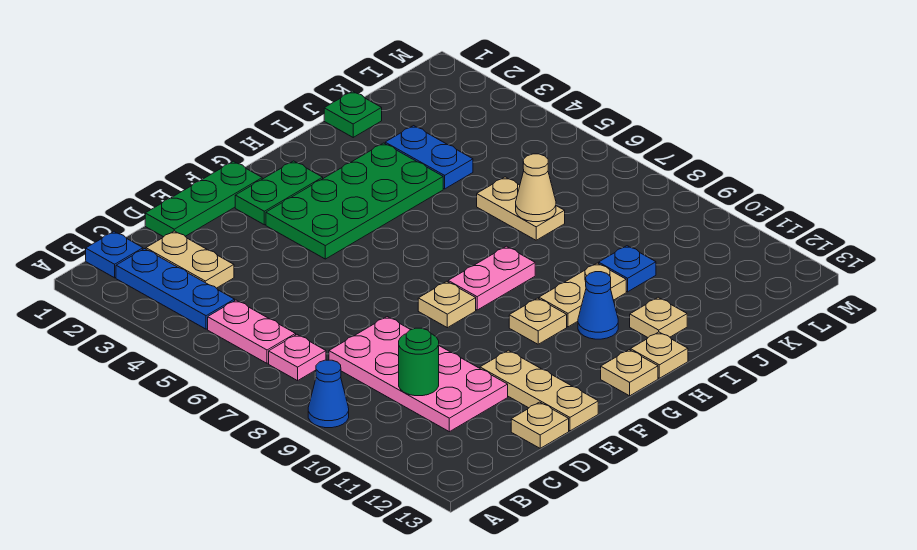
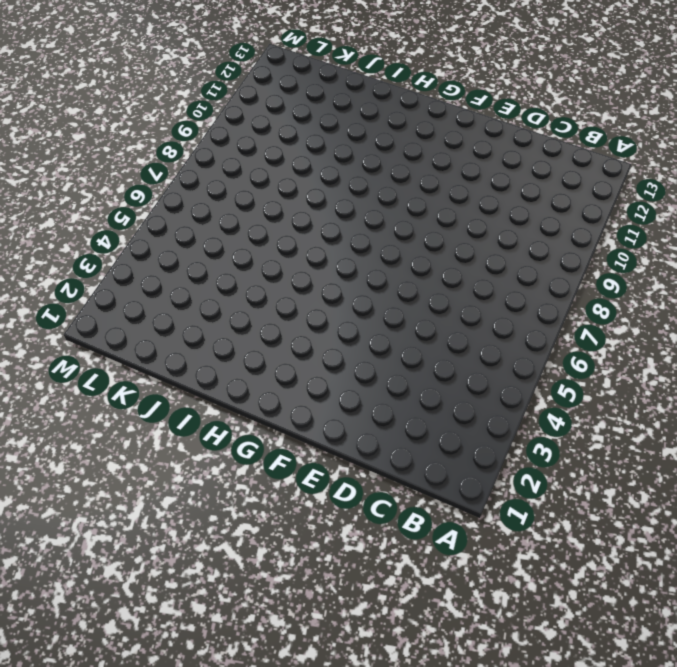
none -> blue cone A9 level 1
none -> blue plate B1 level 1
none -> blue plate B2:B4 level 1

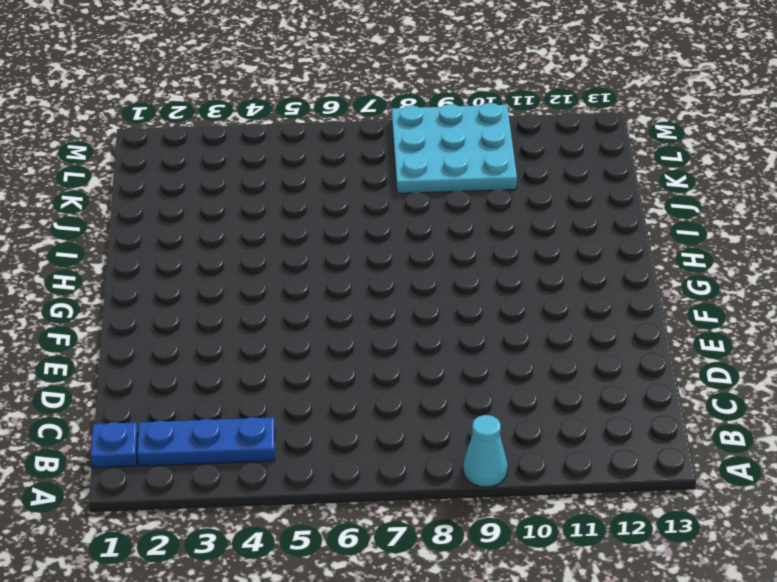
cyan cone A9 level 1 -> blue cone A9 level 1
cyan plate K8:M10 level 1 -> none
none -> pink plate B5:B6 level 1
none -> pink plate B7 level 1
none -> tan plate C2:C3 level 1

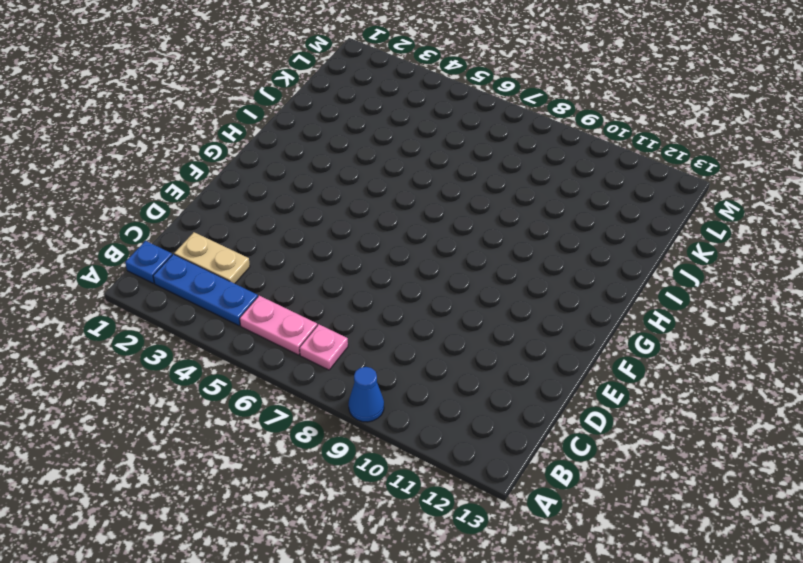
none -> pink plate C8:D11 level 1
none -> green plate D1:F1 level 1
none -> tan plate D13 level 1

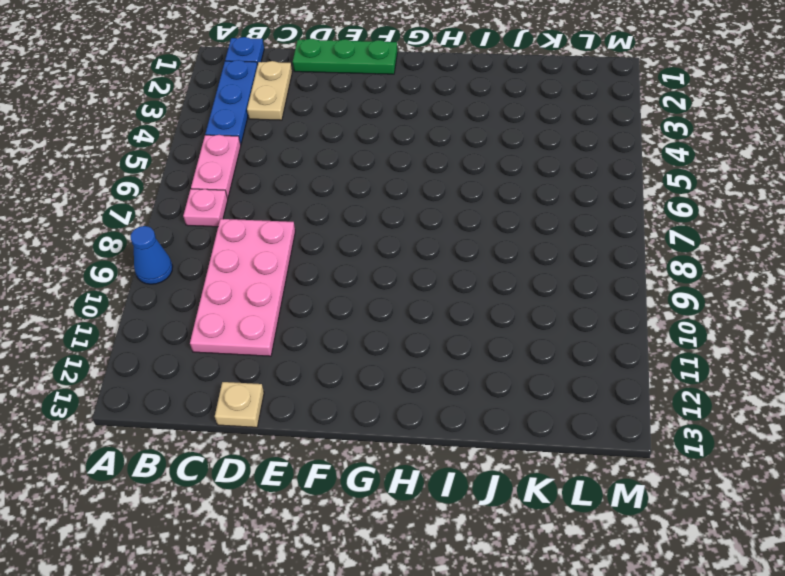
none -> tan plate E11:E13 level 1
none -> green plate F2:G2 level 1
none -> green plate F3:I4 level 1

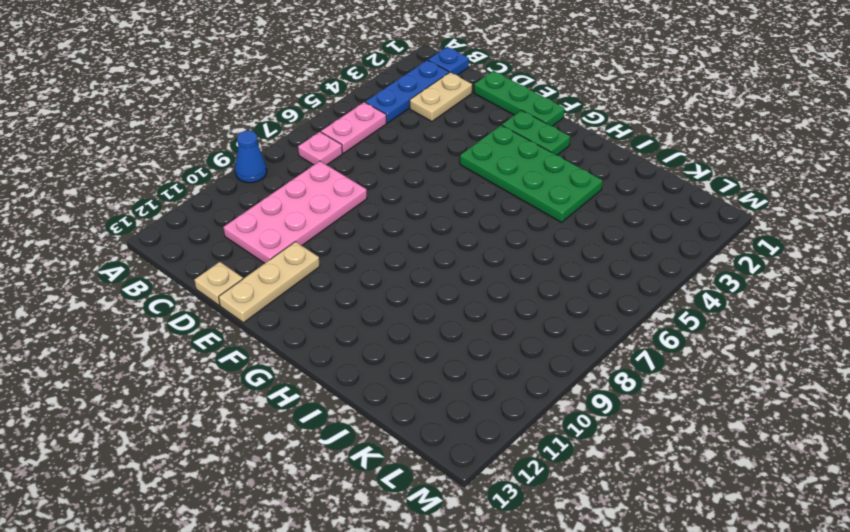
none -> tan plate F8 level 1
none -> pink plate G8:H8 level 1
none -> tan plate G10 level 1

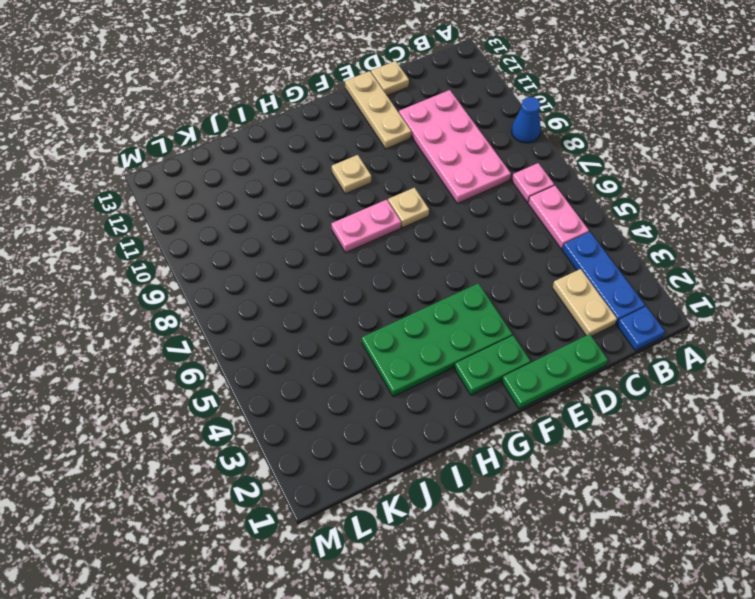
none -> tan plate G13 level 1
none -> tan plate H10:I10 level 1
none -> blue cone H11 level 1

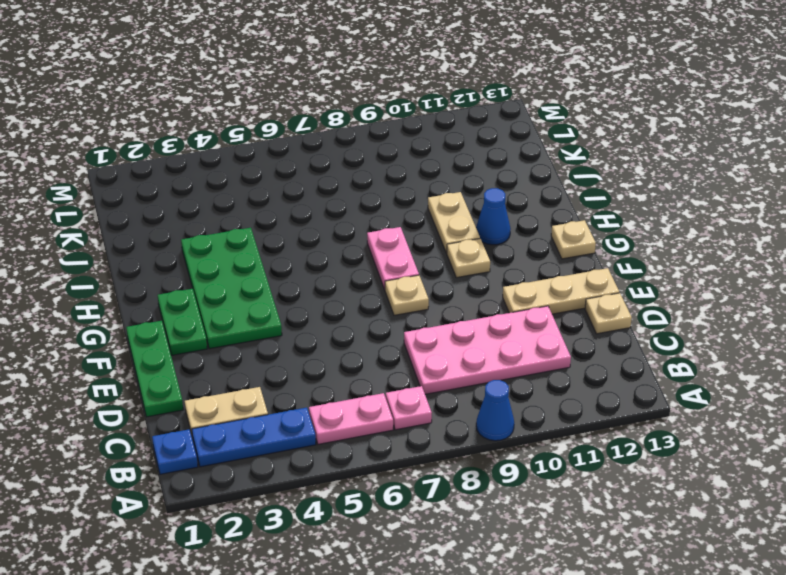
none -> tan plate H13 level 1
none -> tan plate I12 level 1
none -> green plate J1 level 1

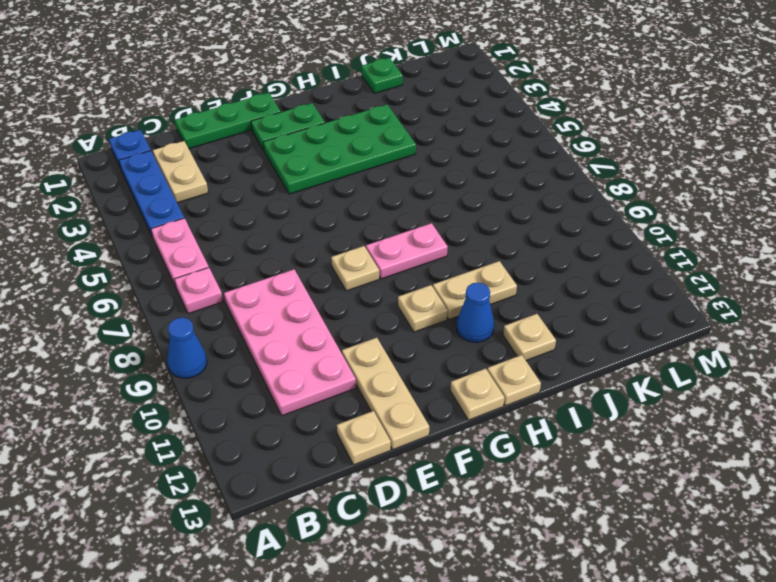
none -> blue plate J3:J4 level 1
none -> tan plate J6:J7 level 1
none -> blue plate J10 level 1

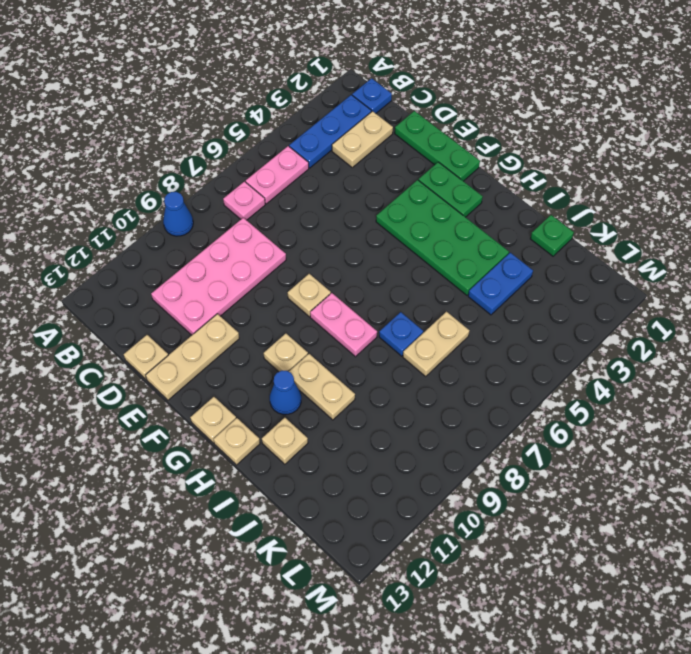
blue plate I7 level 1 -> blue plate J10 level 1
none -> green round brick C10 level 2
none -> tan cone J7 level 2

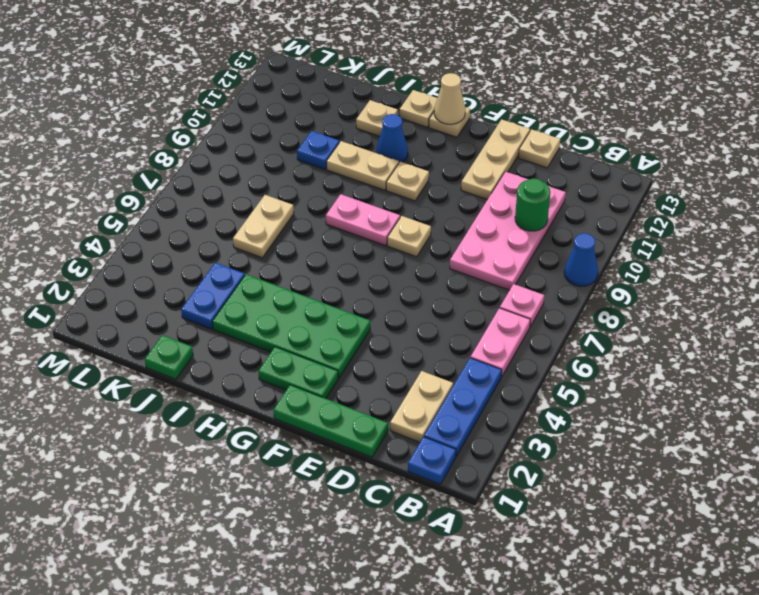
tan cone G13 level 2 -> tan cone J7 level 2

